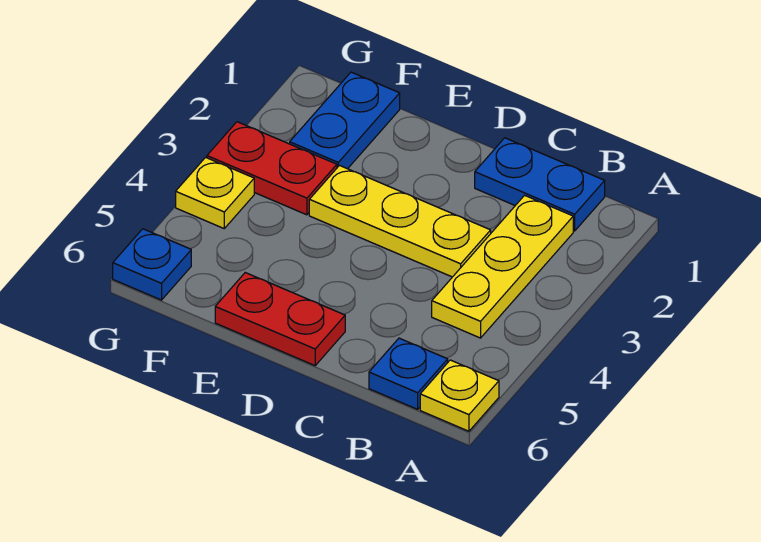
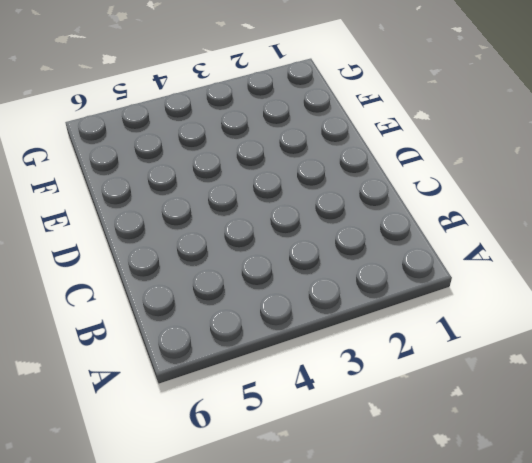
none -> yellow plate A6 level 1
none -> blue plate B1:C1 level 1

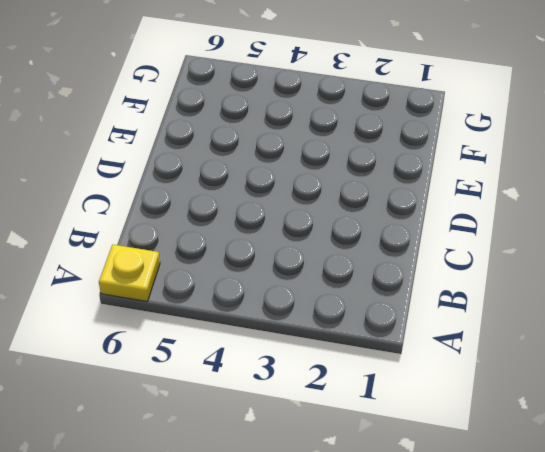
none -> blue plate B1:C1 level 1
none -> yellow plate B2:B4 level 1

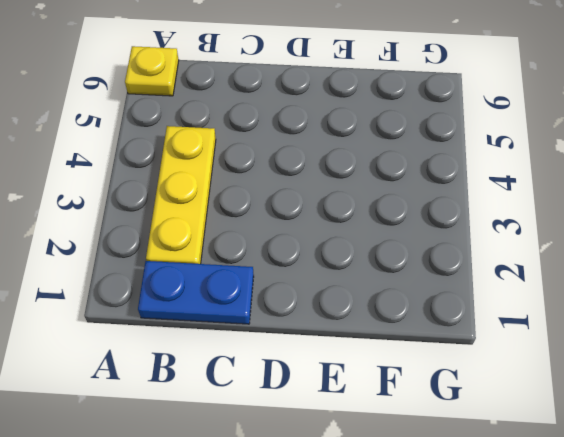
none -> blue plate B6 level 1
none -> yellow plate C3:E3 level 1

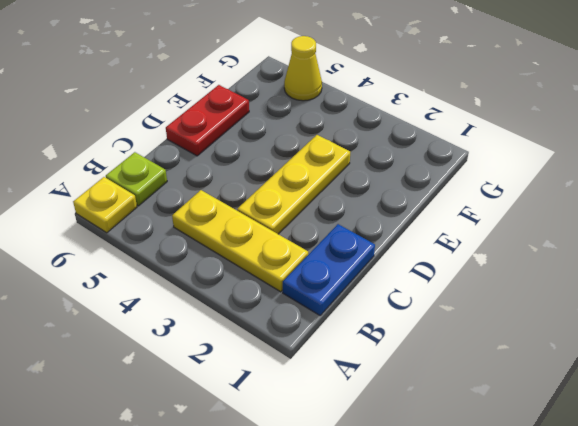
lime plate B6 level 1 -> blue plate B6 level 1
yellow cone G5 level 1 -> none
none -> blue plate F1:F2 level 1
none -> red plate F3:G3 level 1

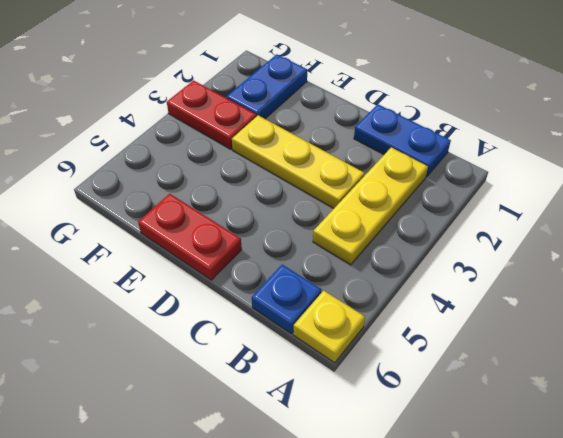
none -> yellow plate G4 level 1
none -> blue plate G6 level 1

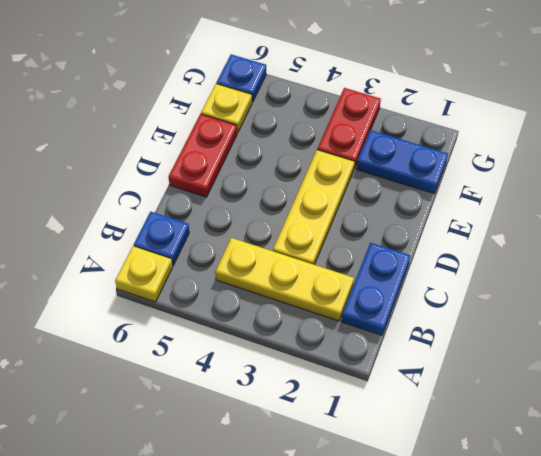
yellow plate F6 level 1 -> yellow plate G4 level 1

